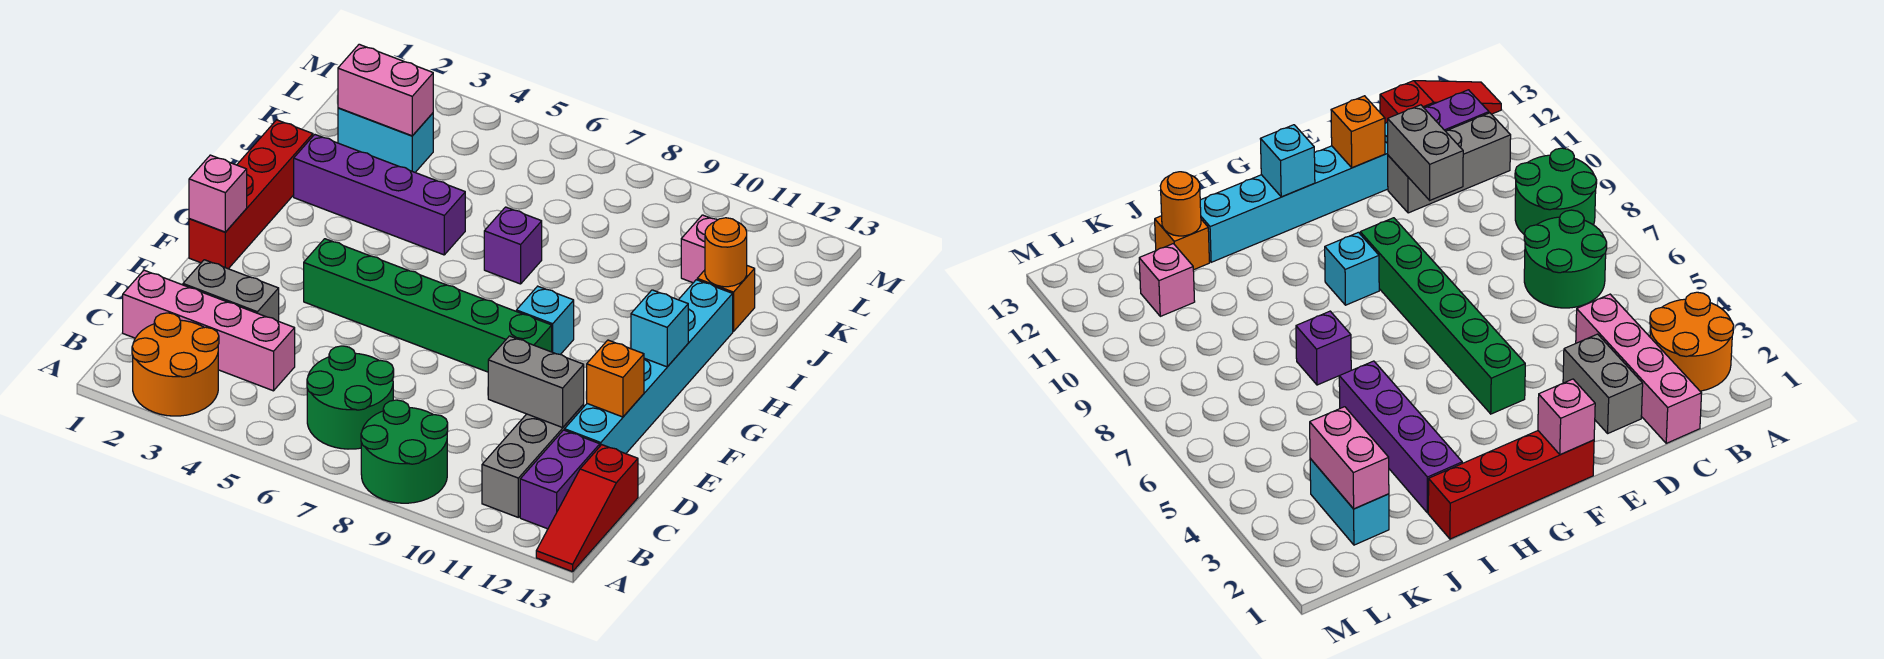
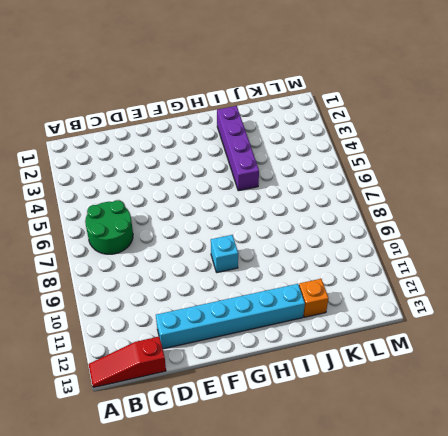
none -> orange round brick A2:B3 level 1
none -> green round brick A8:B9 level 1
none -> grey brick B11:D11 level 1

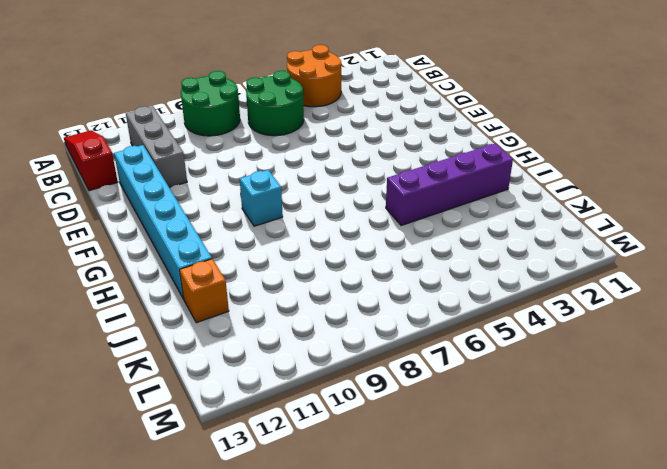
orange round brick A4:B5 level 1 -> orange round brick A2:B3 level 1
none -> purple brick B12:C12 level 1
none -> pink brick C1:C4 level 1
none -> grey brick D2:D3 level 1

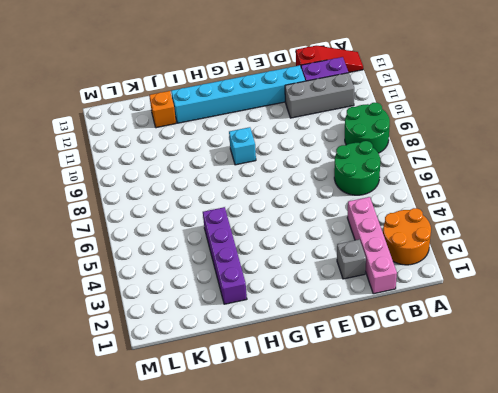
grey brick D2 level 1 -> grey brick D2:D3 level 1
none -> red brick F1:I1 level 1
none -> green brick F4:F9 level 1
none -> purple brick I7 level 1

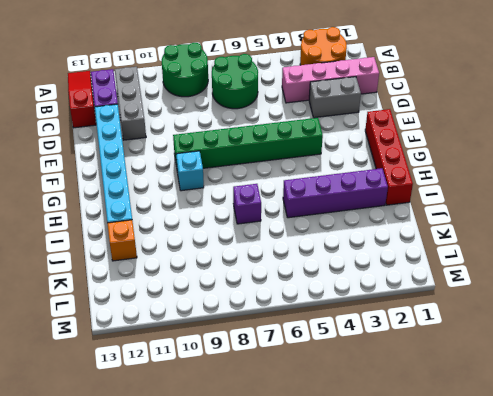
none -> cyan brick K2:K3 level 1
none -> pink brick K11 level 1
none -> grey brick D10:D11 level 2

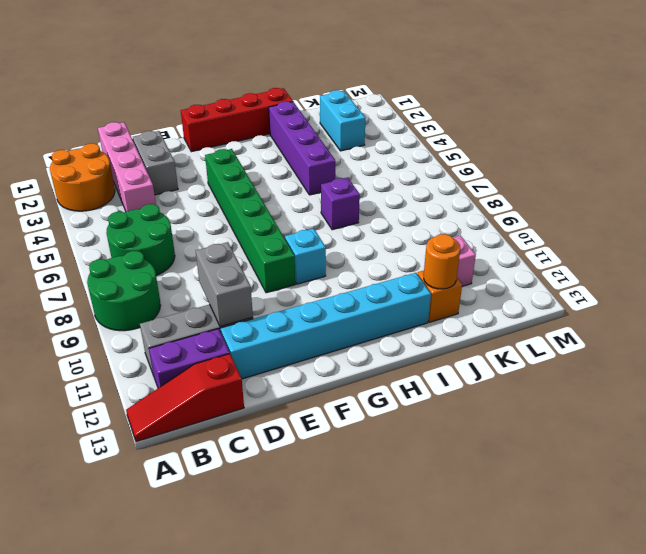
none -> orange brick E12 level 2
none -> pink brick F1 level 2
none -> cyan brick G12 level 2

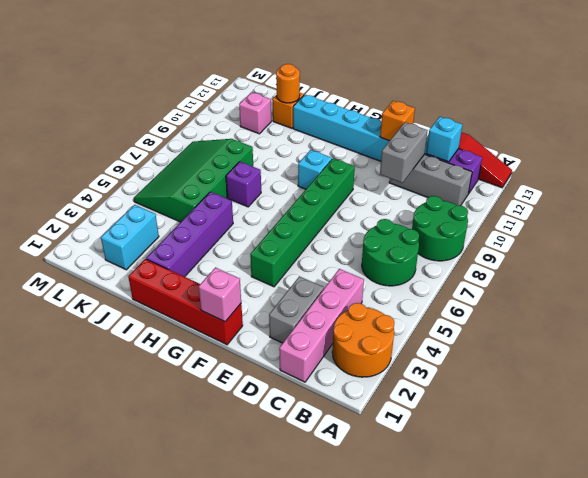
cyan brick C12 level 2 -> cyan brick G12 level 2
green slope J5:L8 level 1 top J -> none
none -> pink brick K2:K3 level 2

